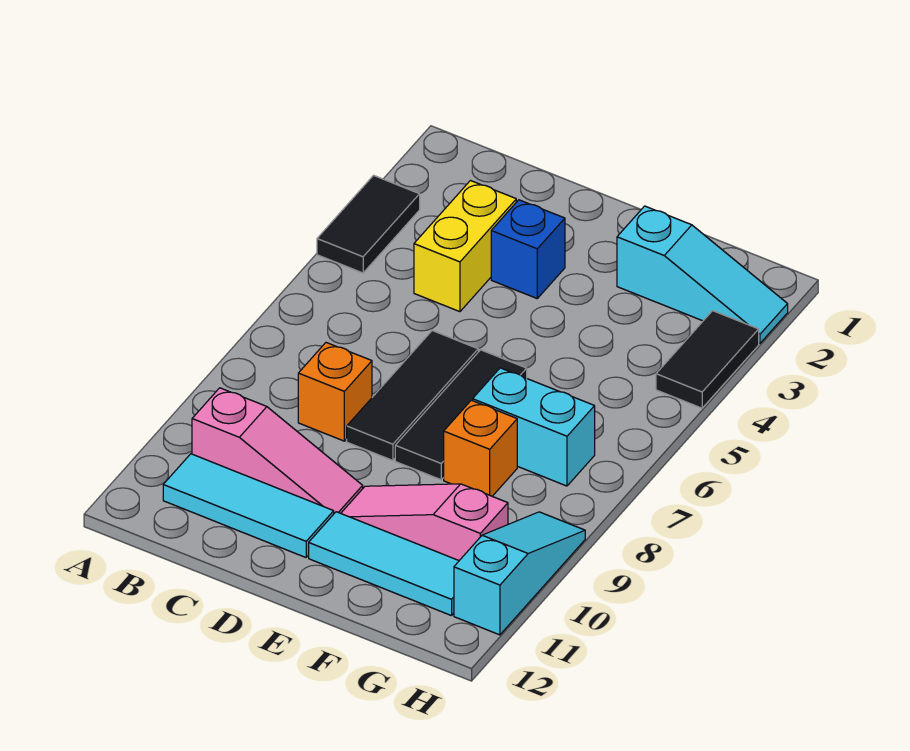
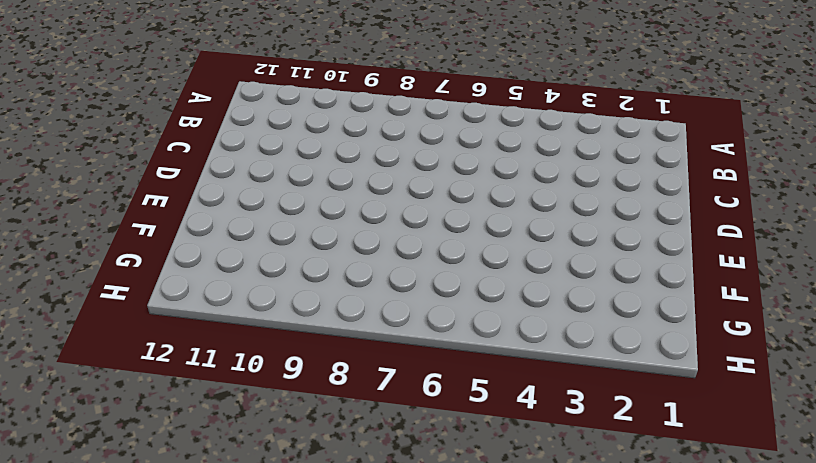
none -> black tile A3:A4 level 1
none -> pink slope B10:D10 level 1 top B
none -> cyan tile B11:D11 level 1

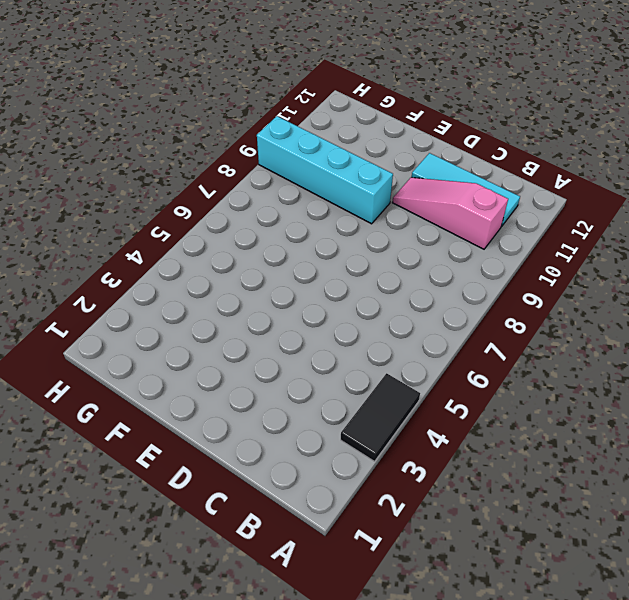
cyan brick E9:H9 level 1 -> cyan slope H9:H11 level 1 top 11
none -> yellow brick C3:C4 level 1
none -> orange brick C8 level 1
none -> blue brick D3 level 1

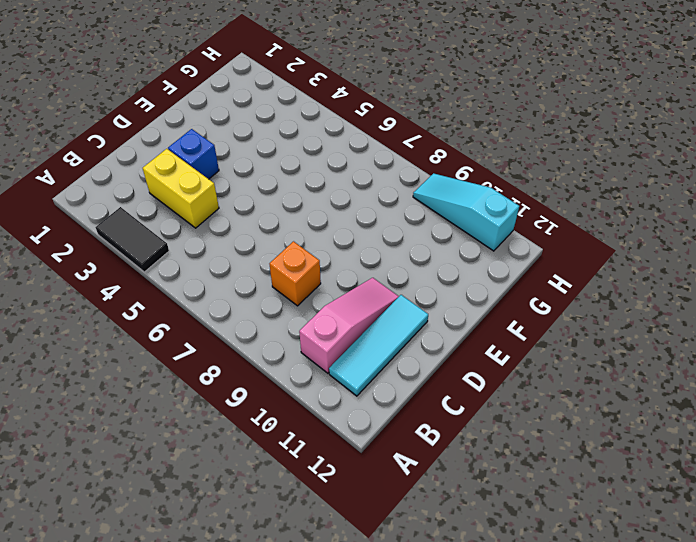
none -> black tile D6:D8 level 1
none -> black tile E6:E8 level 1
none -> pink slope E10:G10 level 1 top G

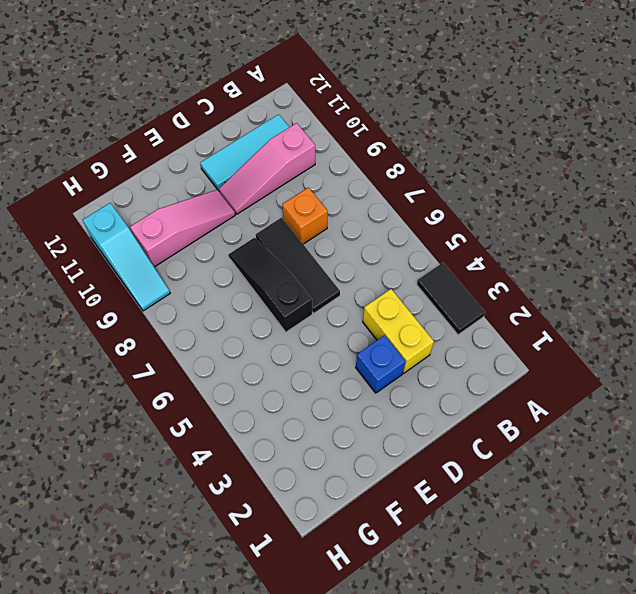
black slope E6:E8 level 1 top 6 -> black tile E6:E8 level 1
none -> cyan tile E11:G11 level 1
none -> cyan slope F2:H2 level 1 top F
none -> cyan brick F7:G7 level 1

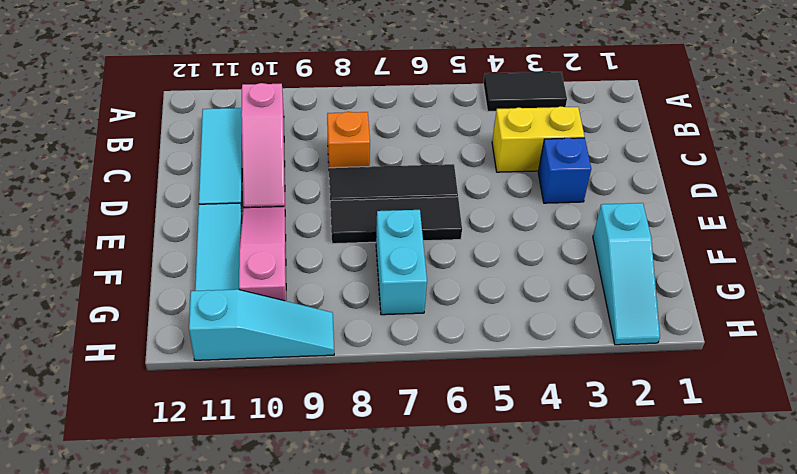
none -> orange brick F8 level 1
none -> black tile H3:H4 level 1

